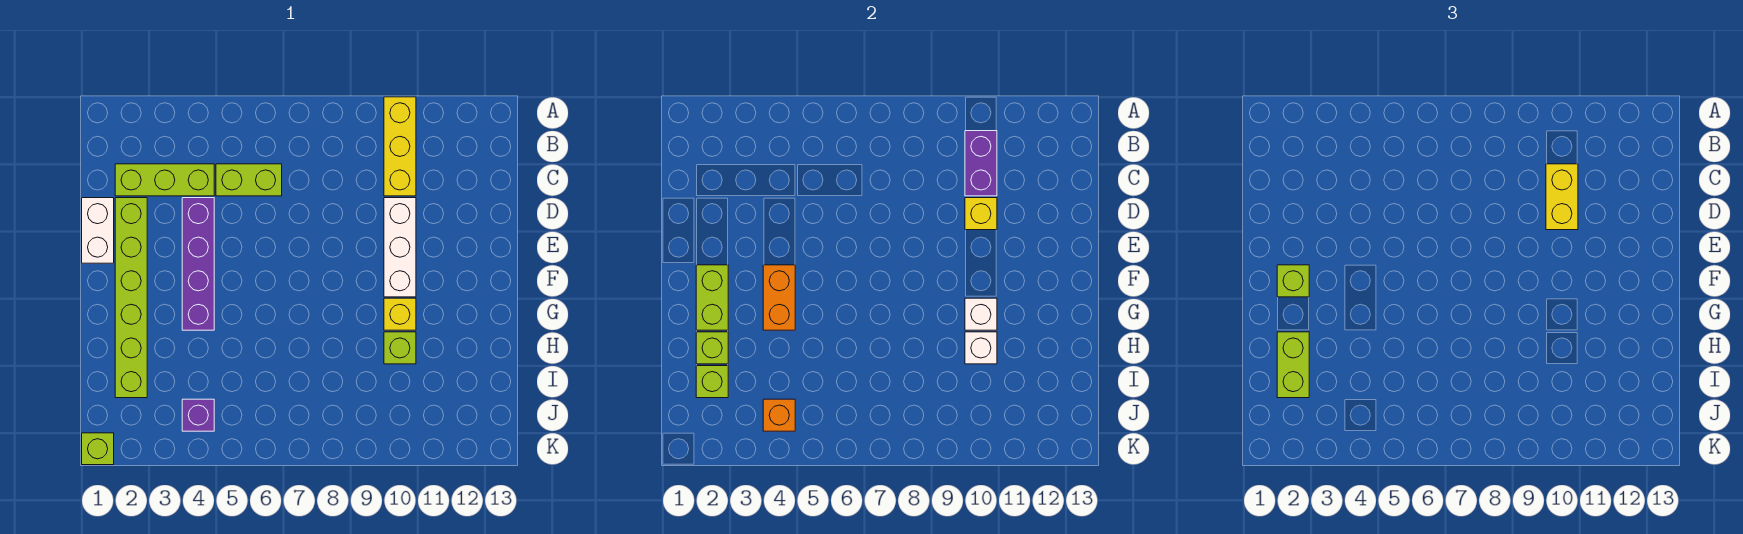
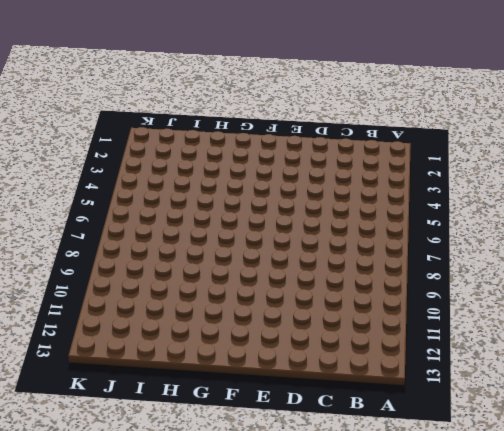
none -> yellow brick A10:C10 level 1
none -> lime brick C2:C4 level 1
none -> lime brick C5:C6 level 1

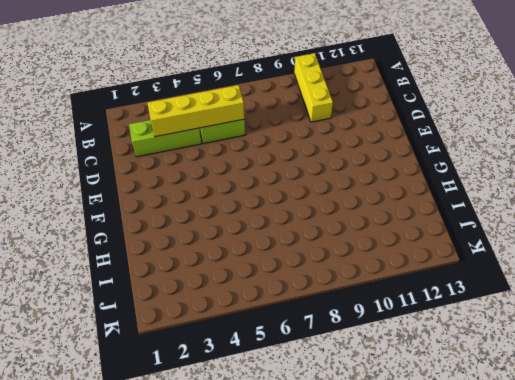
yellow brick C3:C6 level 2 -> none
none -> white brick D1:E1 level 1
none -> lime brick D2:I2 level 1
none -> purple brick D4:G4 level 1

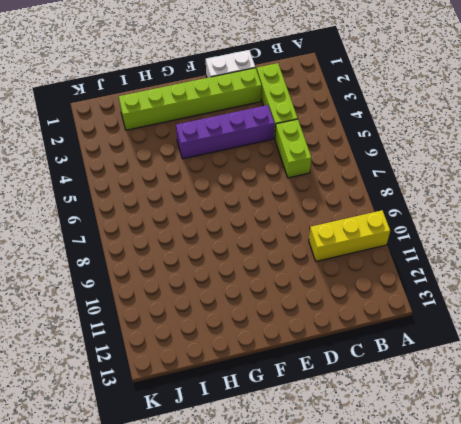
none -> white brick D10:F10 level 1
none -> yellow brick G10 level 1
none -> lime brick H10 level 1

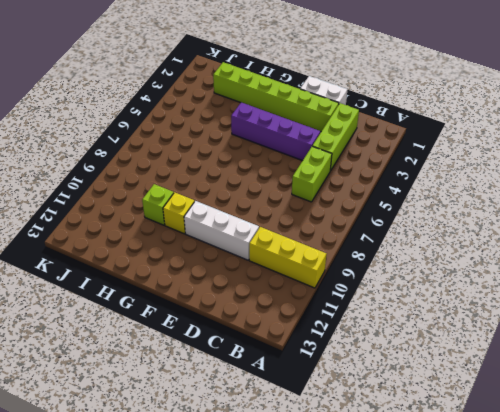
none -> purple brick J4 level 1
none -> lime brick K1 level 1
none -> purple brick B10:C10 level 2

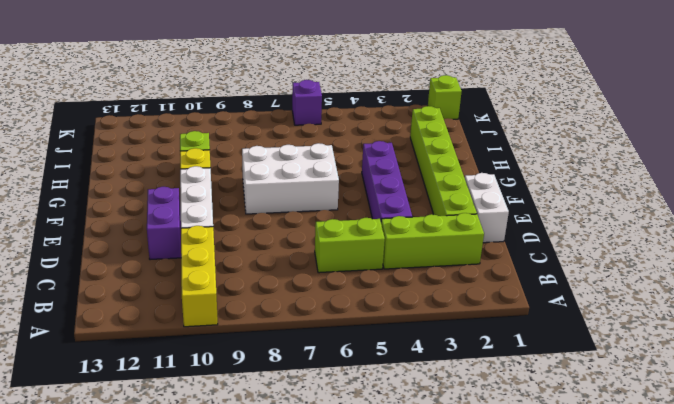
purple brick D11:E11 level 1 -> purple brick B10:C10 level 2
white brick F6:G8 level 1 -> none
purple brick K6 level 1 -> purple brick J4 level 1
none -> yellow brick D10 level 2
none -> lime brick F2:G2 level 2
none -> orange brick F4:G4 level 2

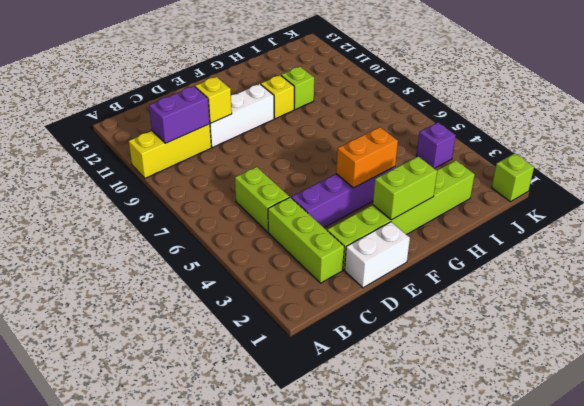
none -> white brick G10 level 2
none -> lime brick H2 level 2
none -> white brick H10 level 2

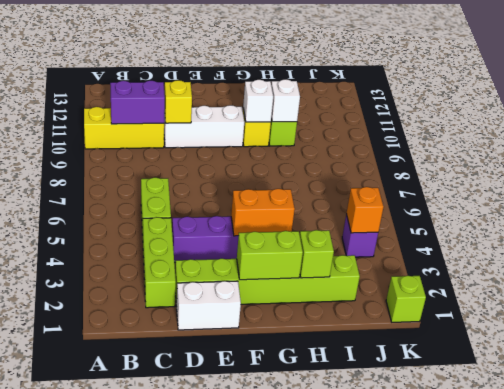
none -> lime brick I2 level 2
none -> yellow brick C10:D10 level 3
none -> lime brick F2 level 3

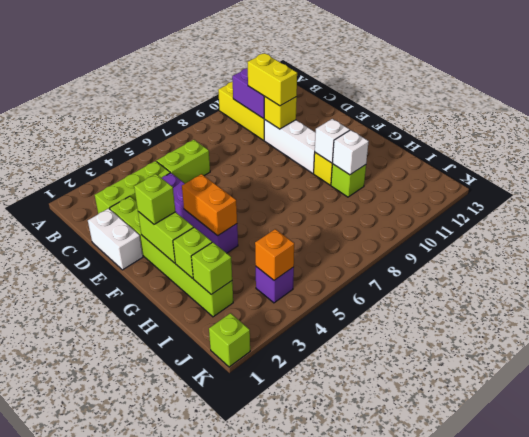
none -> lime brick H2:I2 level 3

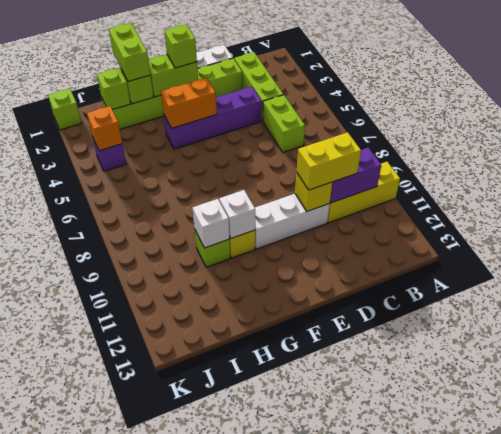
lime brick H1:H2 level 3 -> lime brick H2:I2 level 3

